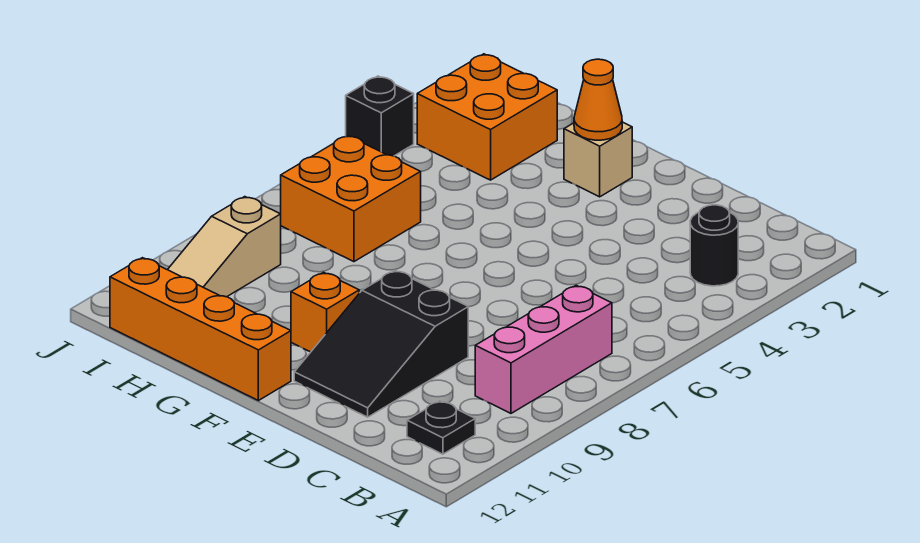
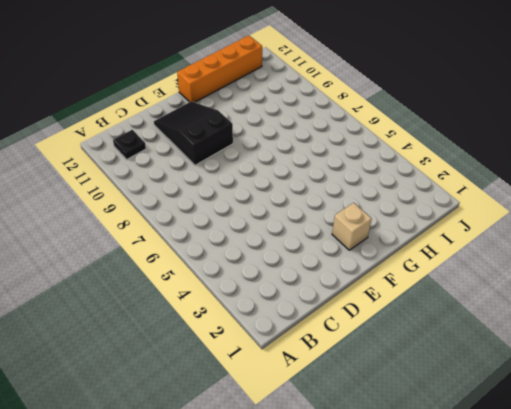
none -> black round brick B3 level 1
none -> pink brick B7:B9 level 1
none -> orange brick F10 level 1

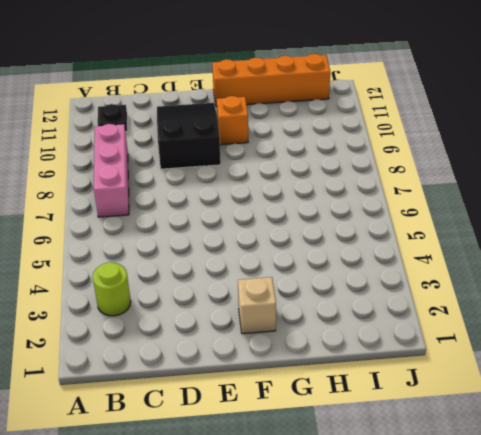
lime round brick B3 level 1 -> black round brick B3 level 1
none -> orange brick H2:I3 level 1
none -> orange brick H6:I7 level 1
none -> tan slope I9:I11 level 1 top 9

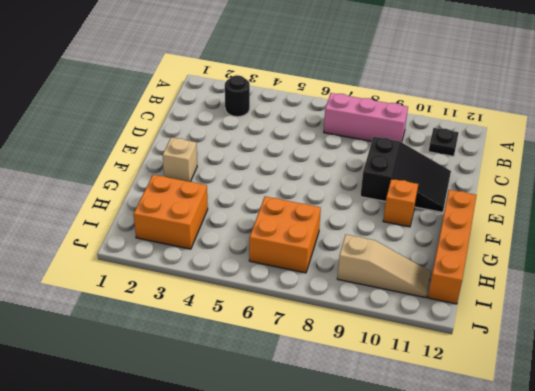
none -> black brick J4 level 1
none -> orange cone F2 level 2

